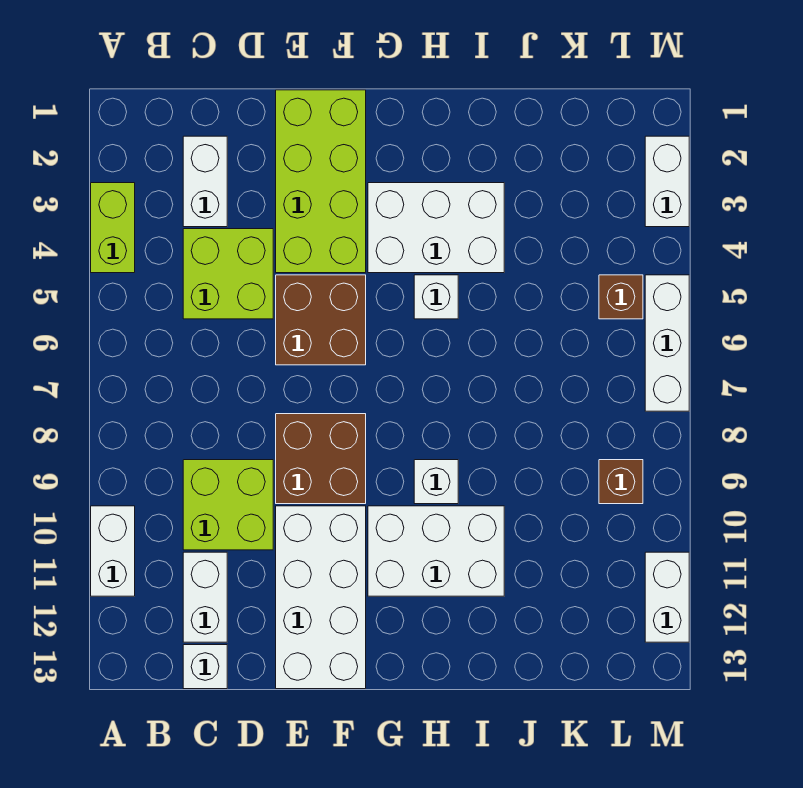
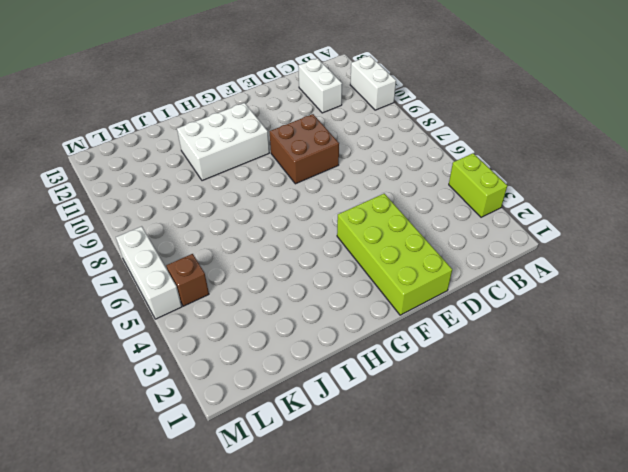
none -> white brick C2:C3 level 1
none -> lime brick C4:D5 level 1
none -> lime brick C9:D10 level 1

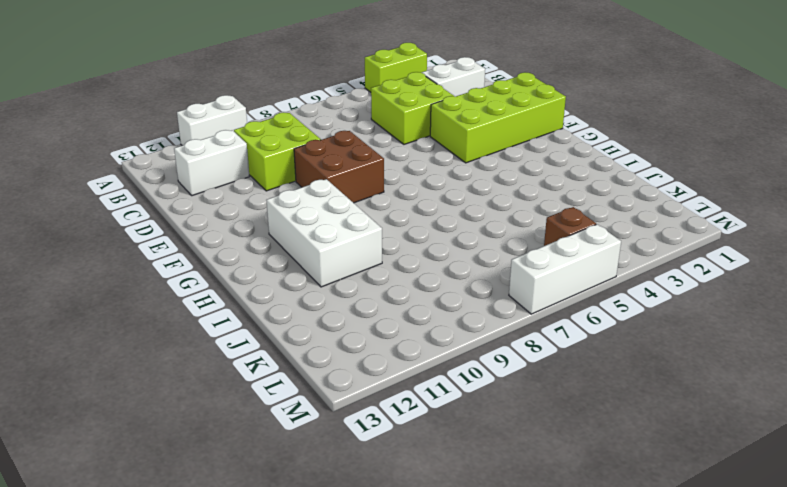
none -> white brick C13 level 1
none -> brown brick E5:F6 level 1
none -> white brick E10:F13 level 1

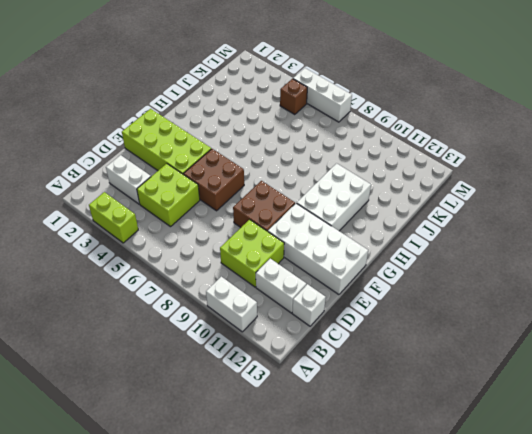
none -> white brick G3:I4 level 1
none -> white brick H5 level 1
none -> white brick H9 level 1

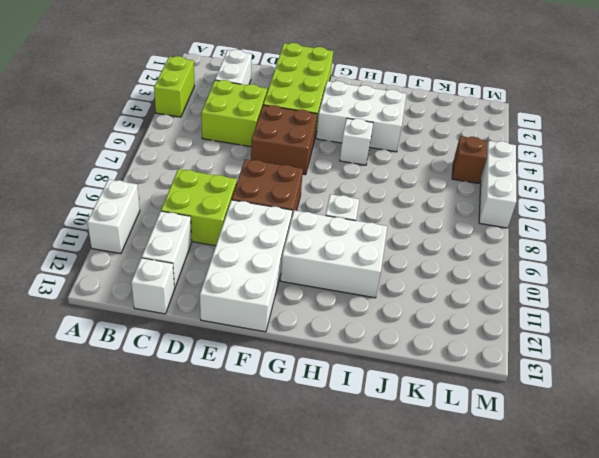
none -> brown brick L9 level 1
none -> white brick M2:M3 level 1
none -> white brick M11:M12 level 1

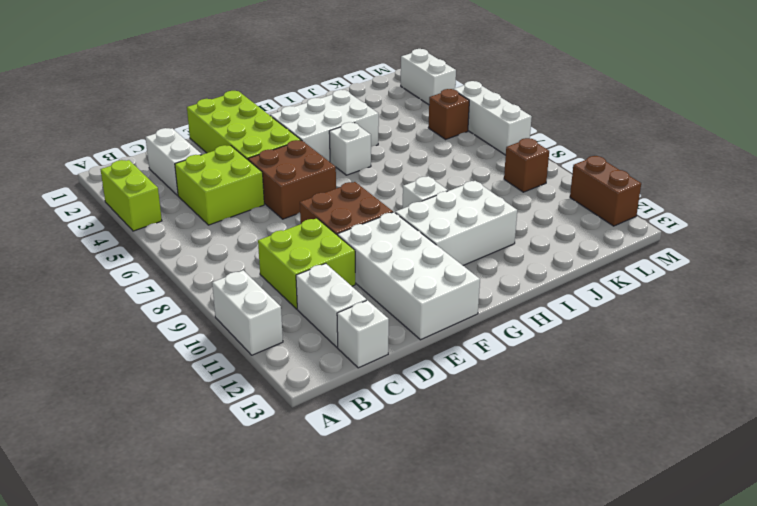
brown brick M11:M12 level 1 -> white brick M11:M12 level 1

